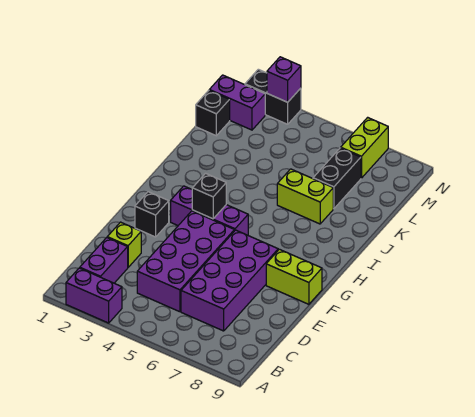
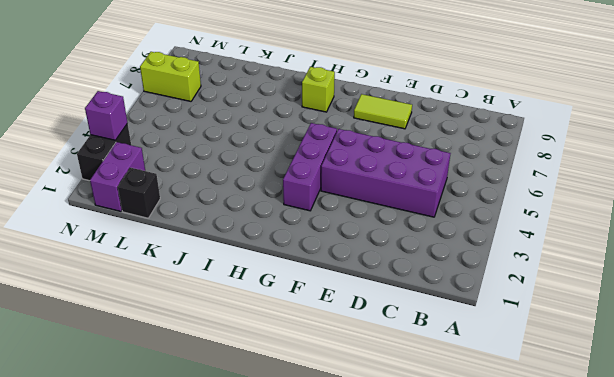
lime tile E8:F8 level 1 -> lime brick F8:F9 level 1
lime brick H8 level 1 -> lime brick D2 level 1
none -> purple brick A2:A3 level 1
none -> purple brick B2:C2 level 1
none -> purple brick C6:F7 level 1

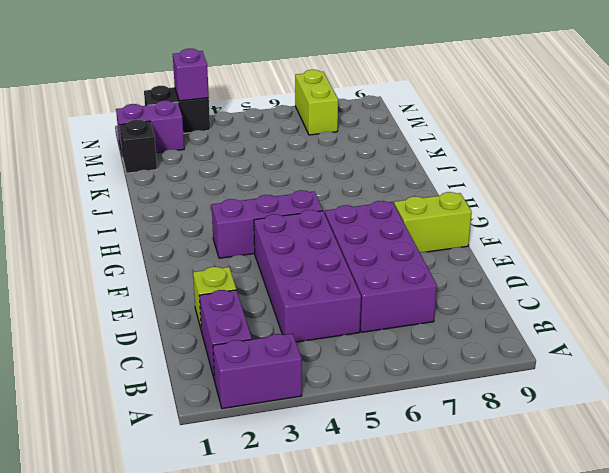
none -> black brick F2 level 1
none -> lime brick J6:J7 level 1
none -> black brick K7:L7 level 1

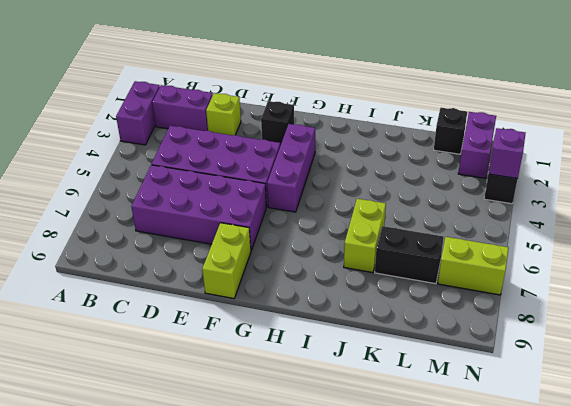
none -> black brick G4 level 2

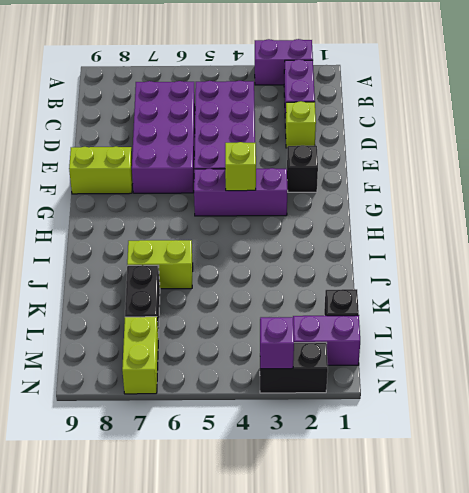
lime brick G4 level 2 -> black brick G4 level 2

